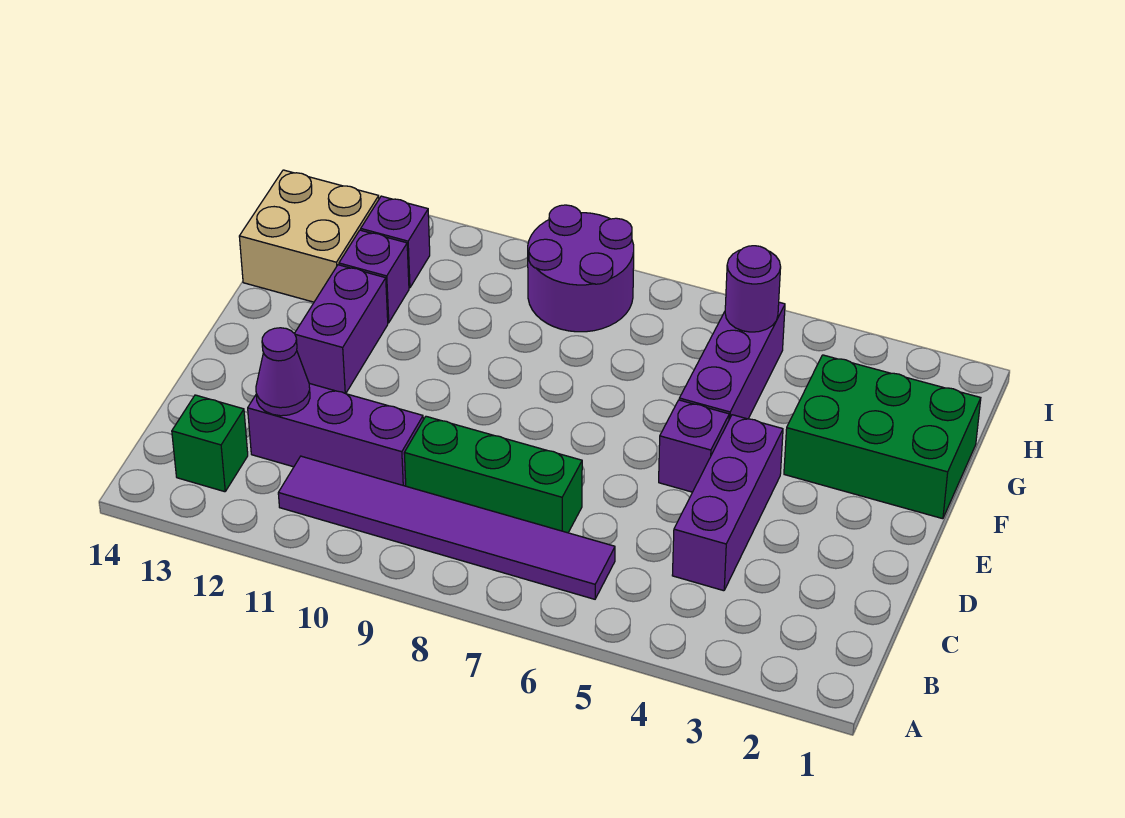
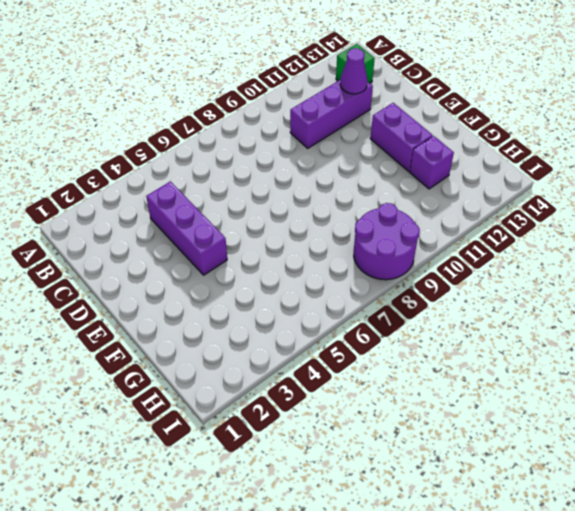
none -> purple tile B6:B11 level 1
none -> green brick C7:C9 level 1
none -> purple brick E5 level 1

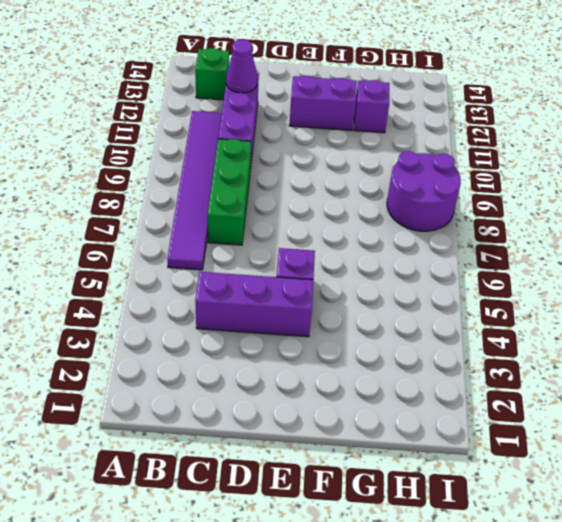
none -> green brick F1:G3 level 1
none -> purple brick F5:H5 level 1
none -> tan brick G13:H14 level 1

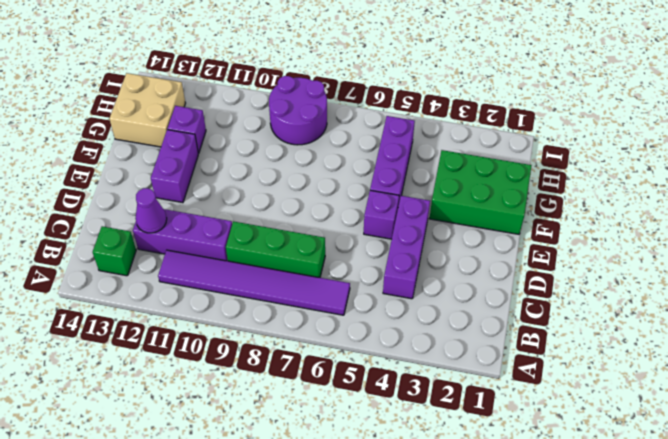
none -> purple brick H12 level 1
none -> purple round brick H5 level 2

